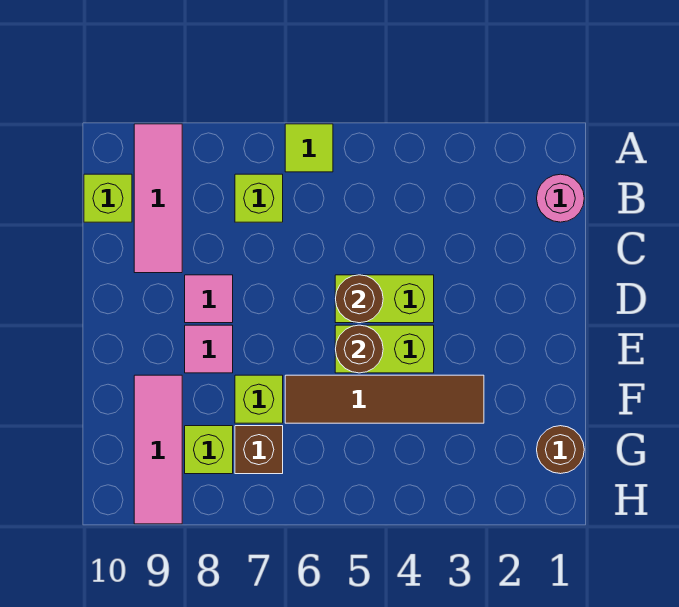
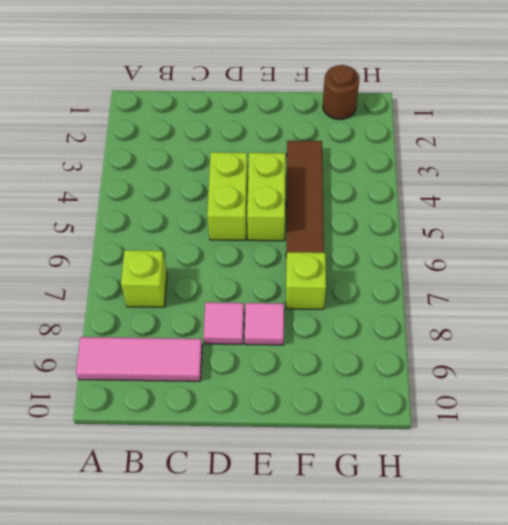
none -> lime tile A6 level 1
none -> pink round brick B1 level 1
none -> lime brick B10 level 1

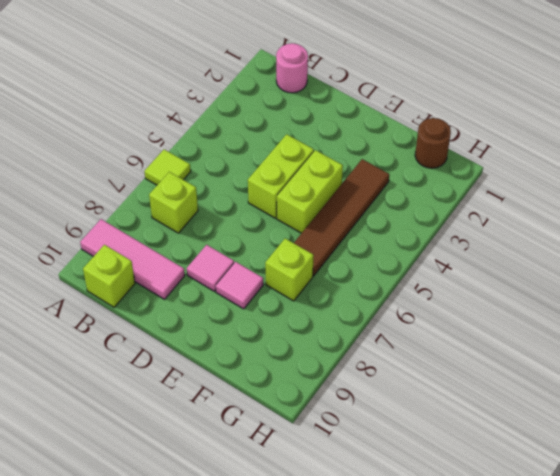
none -> pink tile F9:H9 level 1
none -> brown brick G7 level 1
none -> lime brick G8 level 1

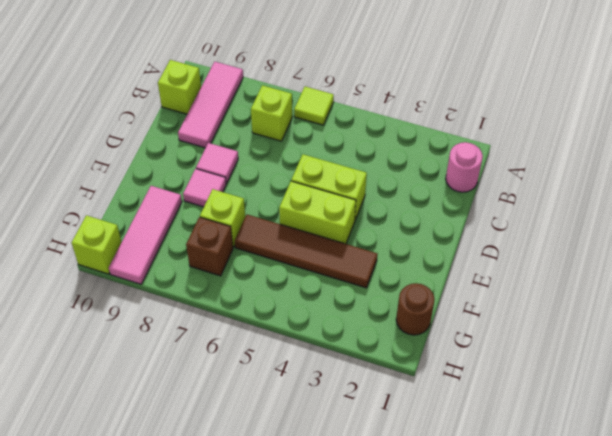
lime brick H10 level 1 -> lime brick G8 level 1
none -> brown round brick D5 level 2
none -> brown round brick E5 level 2

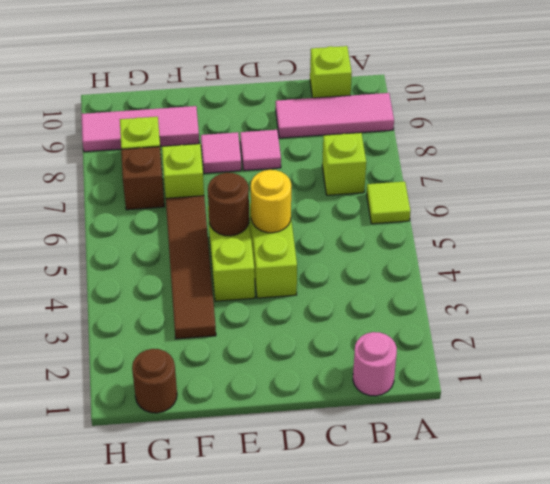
yellow round brick D5 level 2 -> brown round brick D5 level 2

